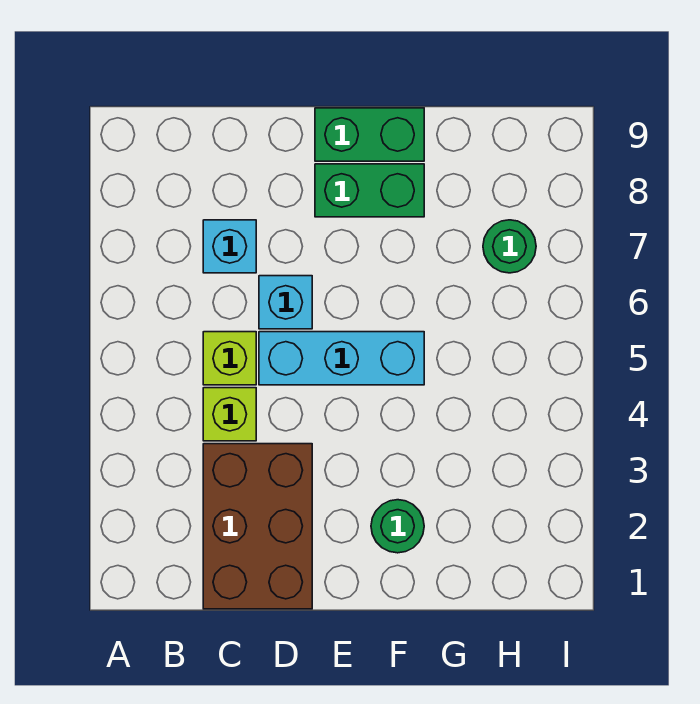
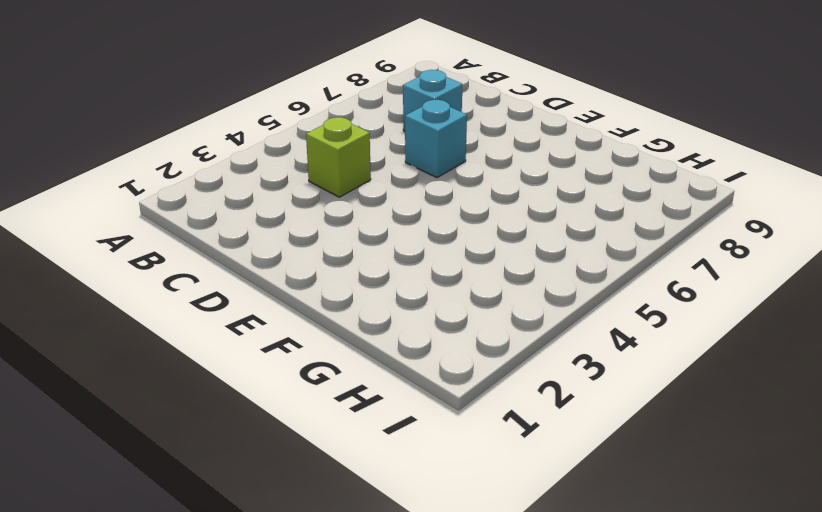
none -> brown brick C1:D3 level 1
none -> lime brick C5 level 1

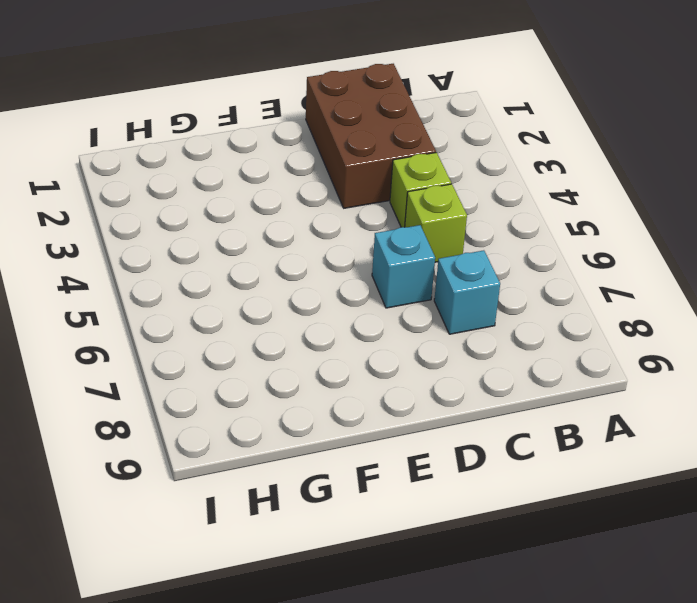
none -> cyan brick D5:F5 level 1
none -> green brick E8:F8 level 1

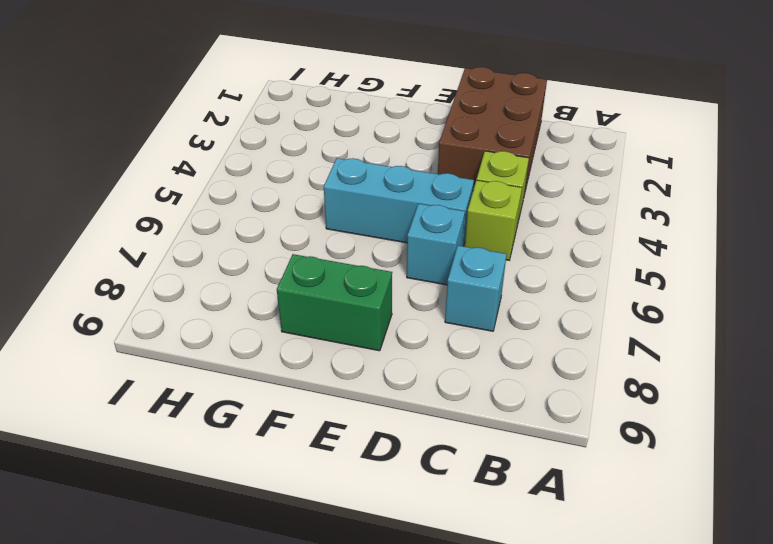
none -> green brick E9:F9 level 1
none -> green round brick F2 level 1

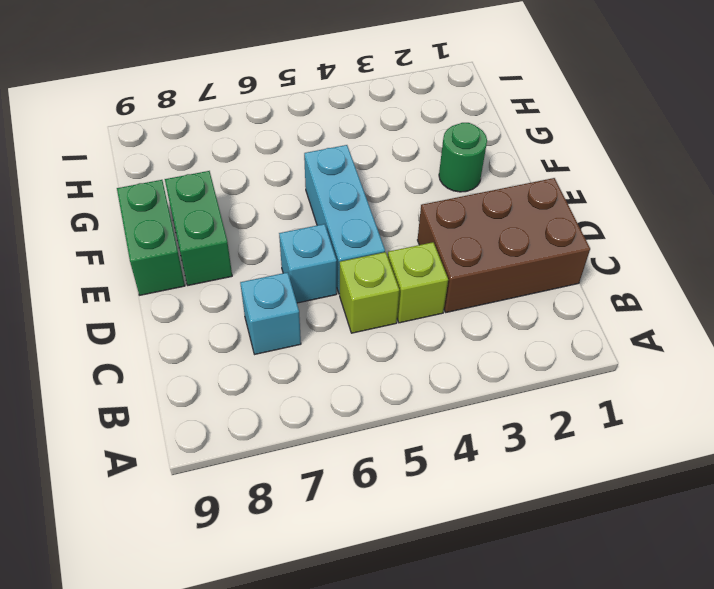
none -> green round brick H7 level 1

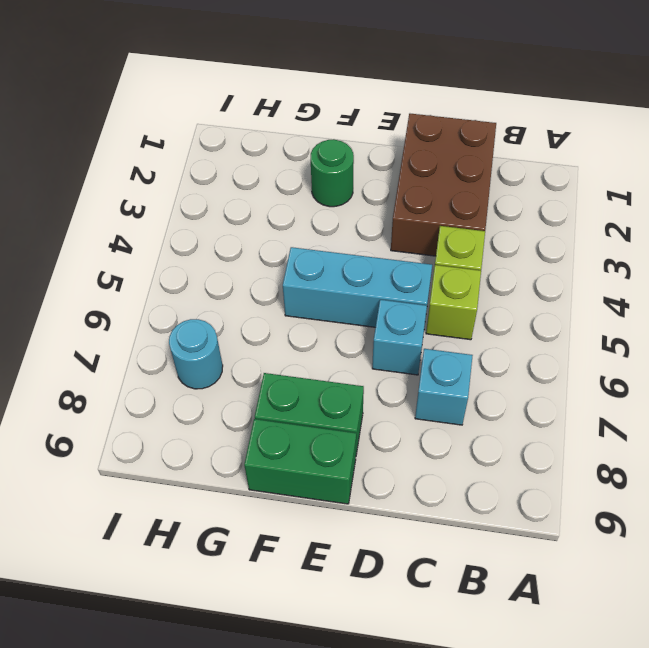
cyan round brick H7 level 1 -> green round brick H7 level 1

